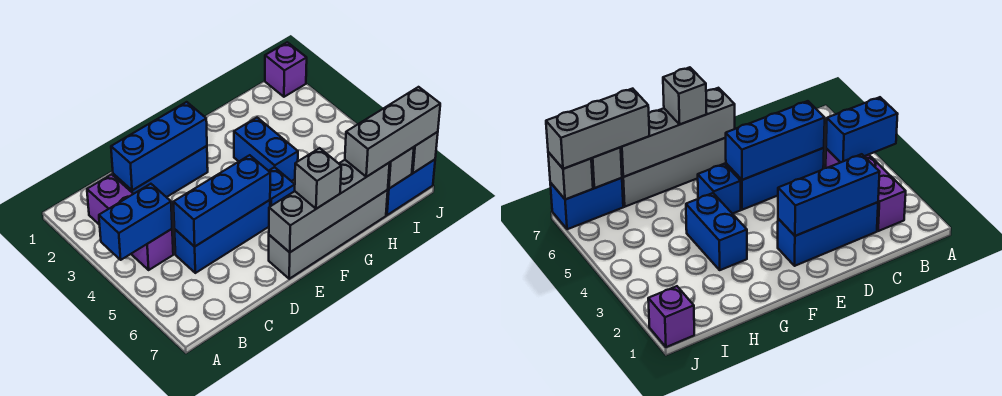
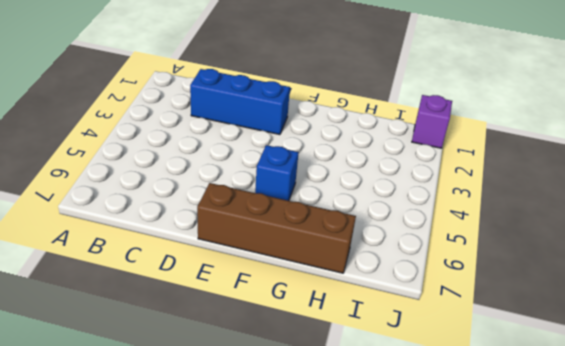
brown brick E7:H7 level 1 -> grey brick E7:H7 level 1
none -> purple brick B2:B4 level 1
none -> blue brick C5:E5 level 1
none -> blue brick G3:G4 level 1

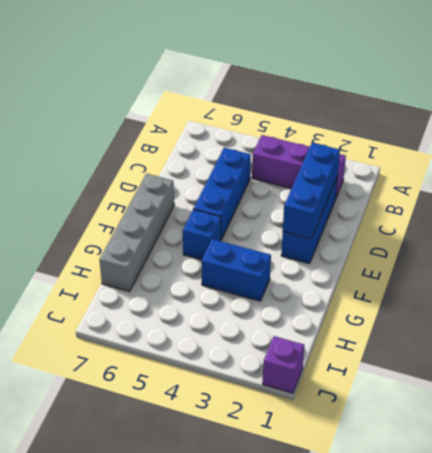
none -> blue brick I7:J7 level 1
none -> blue brick A4:B4 level 2
none -> blue brick C5:E5 level 2

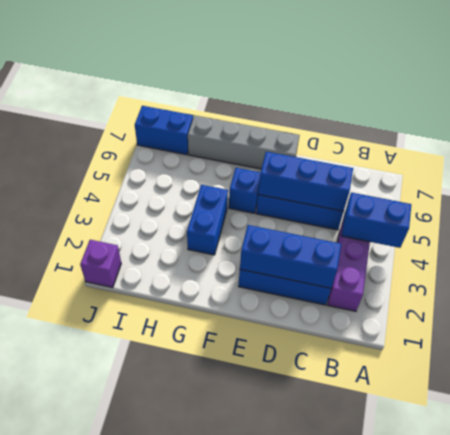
none -> grey brick E7:H7 level 2
none -> grey brick I7 level 2
none -> grey brick J7 level 2

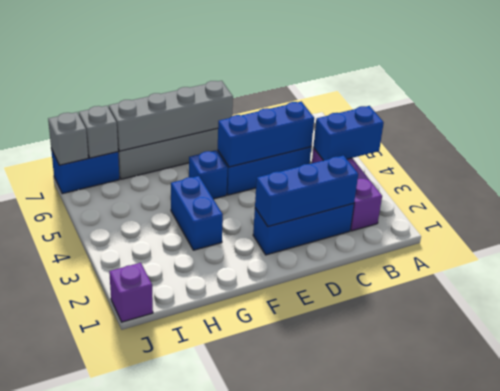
none -> grey brick F7 level 3
none -> grey brick H7:J7 level 3

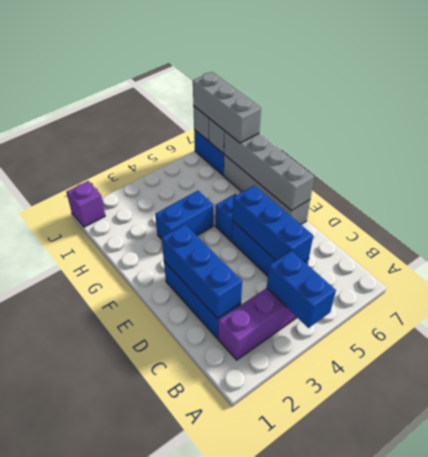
none -> grey brick F7 level 3

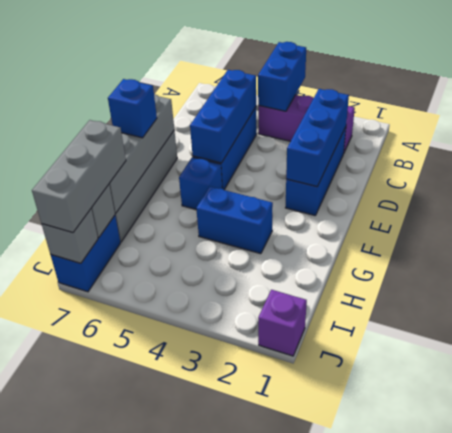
blue brick F7 level 3 -> grey brick F7 level 3

